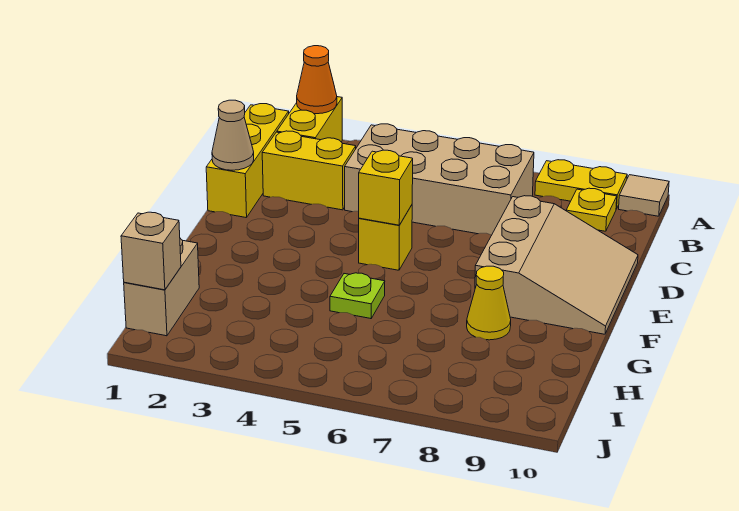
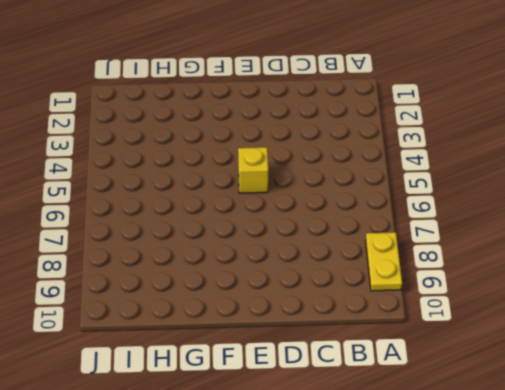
none -> yellow brick A2:B2 level 1
none -> tan tile A10 level 1
none -> yellow brick B1:D1 level 1

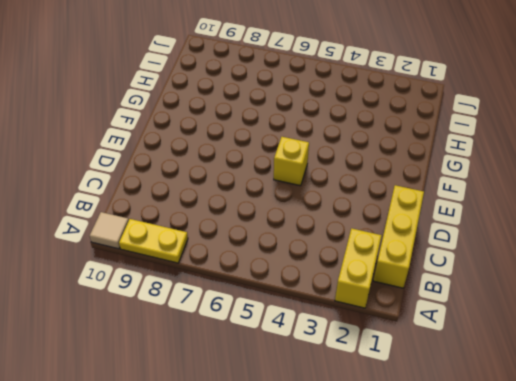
none -> tan brick B4:C7 level 1
none -> yellow plate B9 level 1
none -> yellow brick C2:C3 level 1

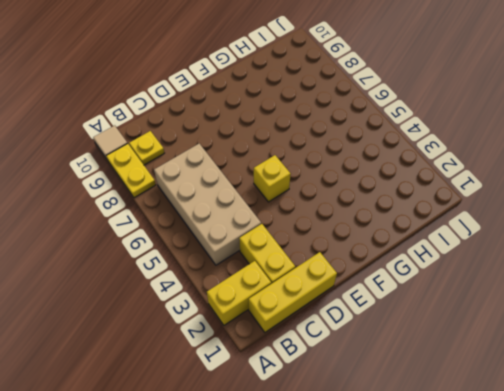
none -> tan slope D8:F10 level 1 top 8
none -> lime plate G5 level 1
none -> yellow cone G8 level 1

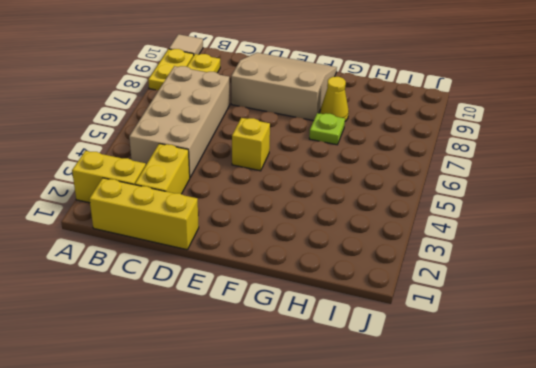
lime plate G7 level 1 -> lime plate G5 level 1
none -> tan brick H1:I1 level 1
none -> orange cone A2 level 2
none -> tan cone D1 level 2

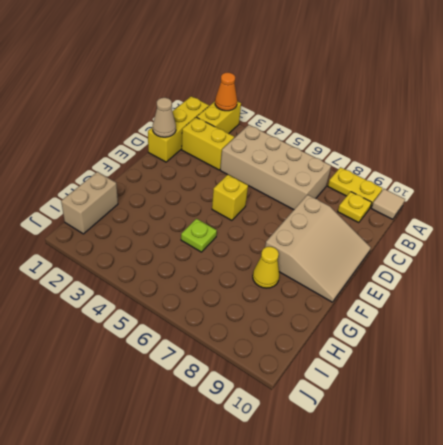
none -> yellow brick E5 level 2
none -> tan brick I1 level 2

